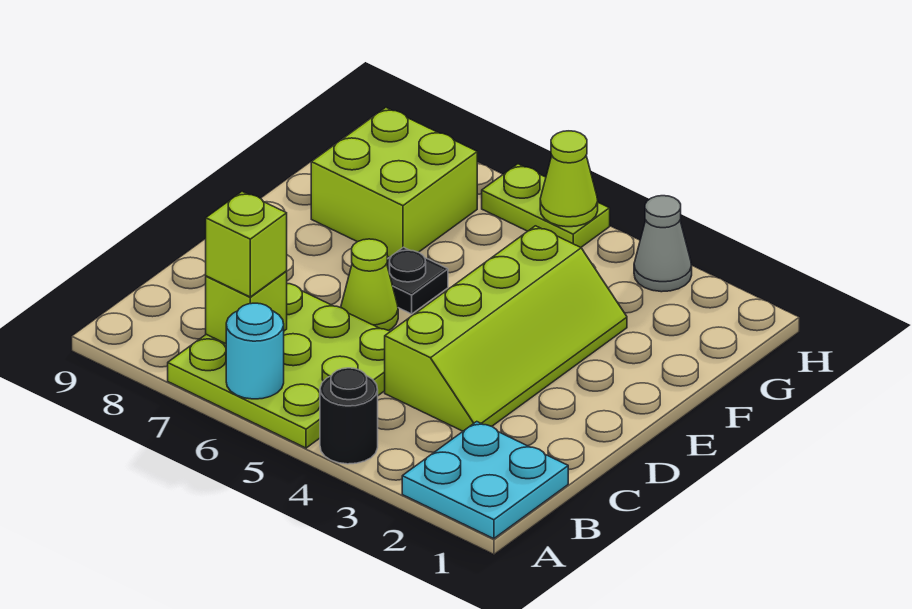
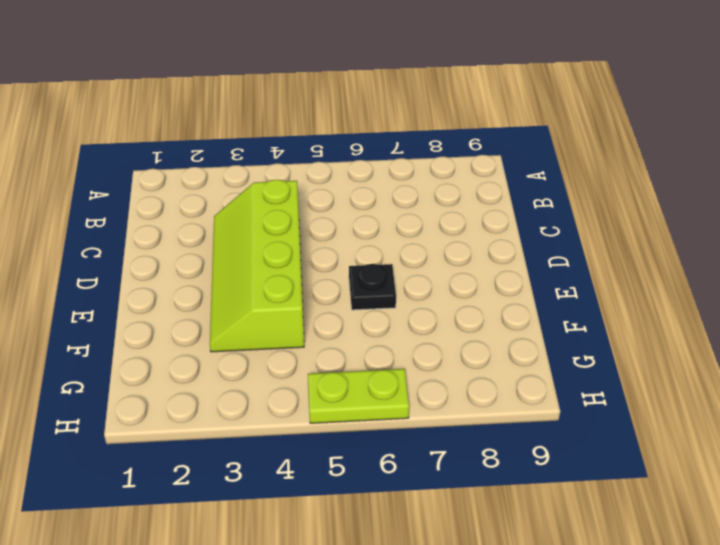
none -> cyan plate A1:B2 level 1
none -> black round brick A4 level 1
none -> lime plate A5:C7 level 1

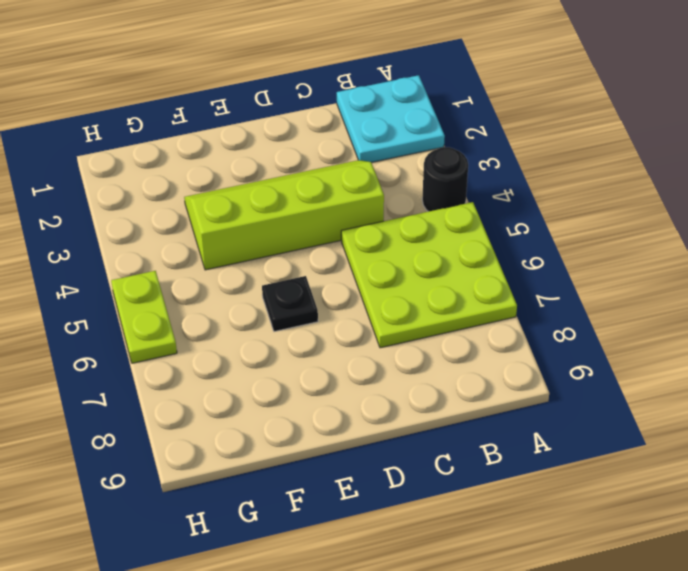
none -> lime cone D6 level 1
none -> lime brick F7:G8 level 1
none -> grey cone H3 level 1

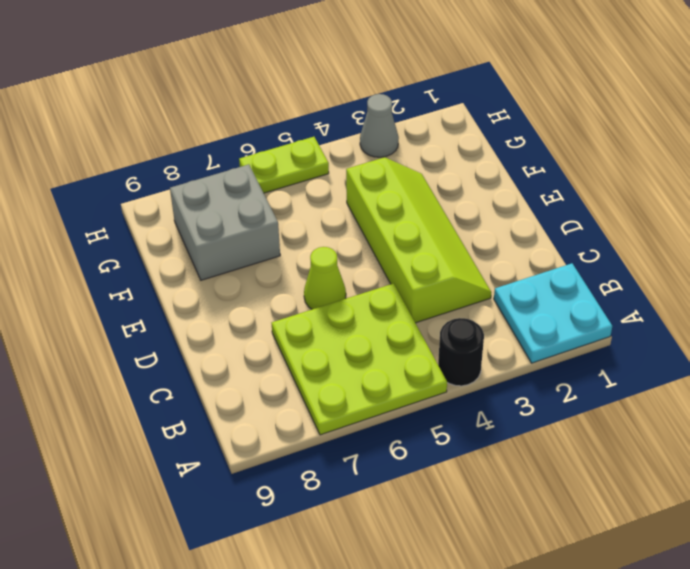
grey brick F7:G8 level 1 -> lime brick F7:G8 level 1
none -> black plate E6 level 1
none -> cyan round brick A6 level 2
none -> lime brick B7 level 2

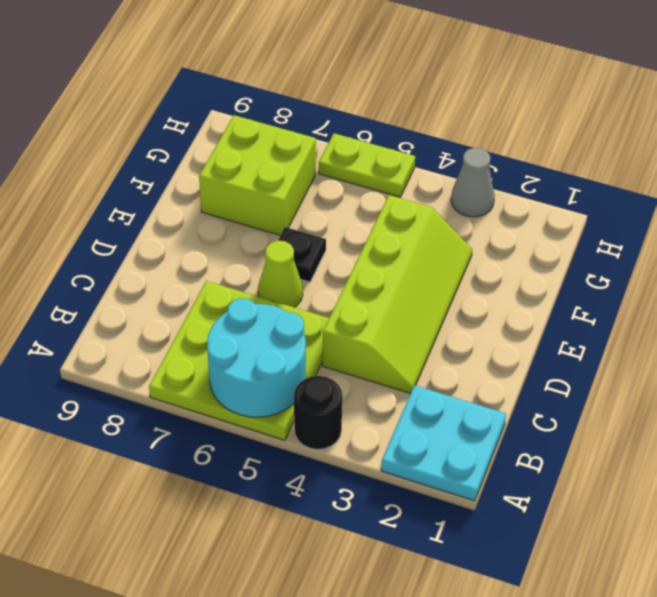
cyan round brick A5:B6 level 2 -> cyan round brick A6 level 2
none -> lime brick B7 level 2
none -> lime cone H5 level 2
none -> lime brick B7 level 3

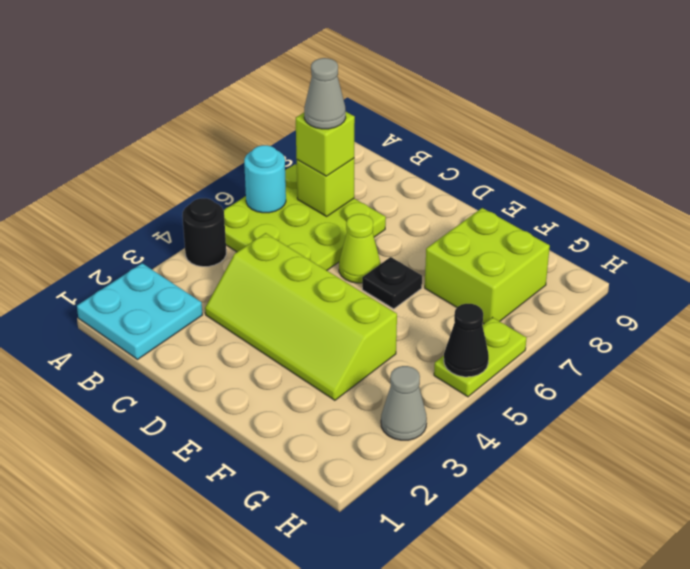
grey cone B7 level 4 -> none
black cone H5 level 2 -> lime cone H5 level 2

